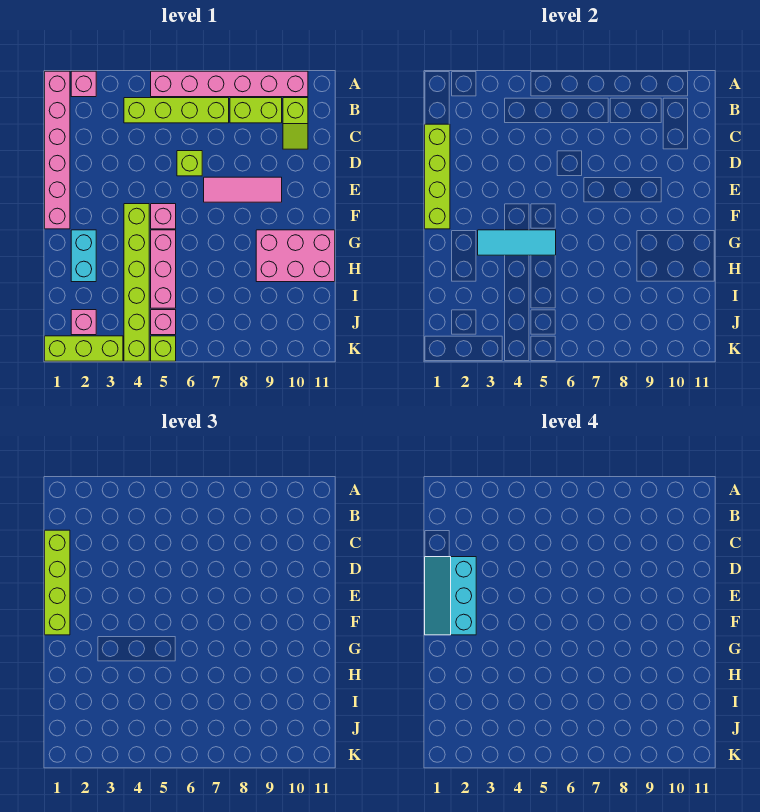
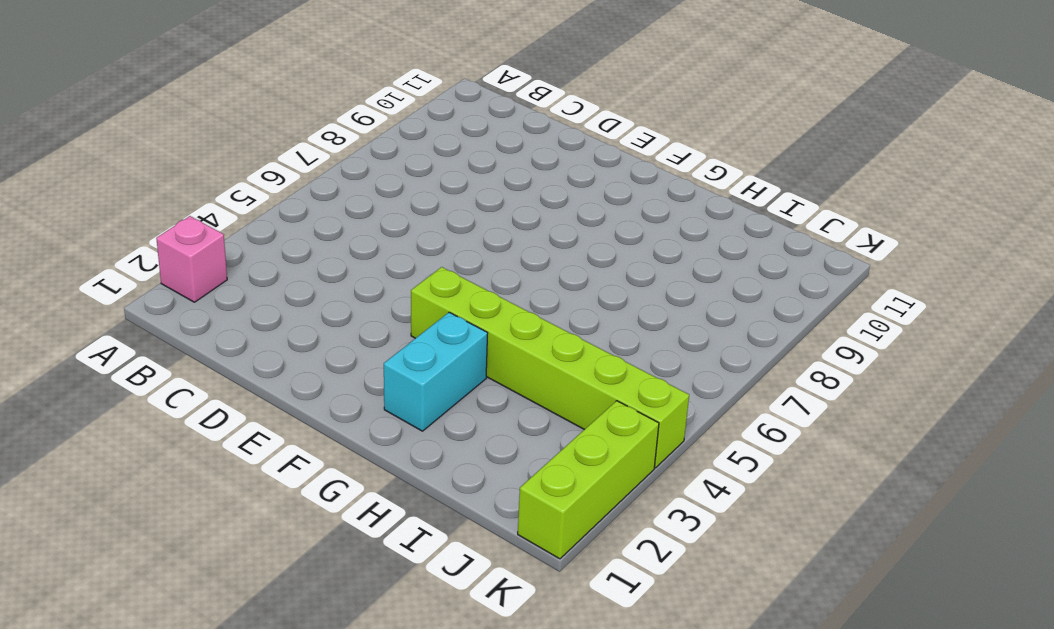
cyan brick G2:G3 level 1 -> cyan brick G2:H2 level 1
none -> pink brick A1:F1 level 1
none -> pink brick A5:A10 level 1
none -> lime brick B4:B7 level 1

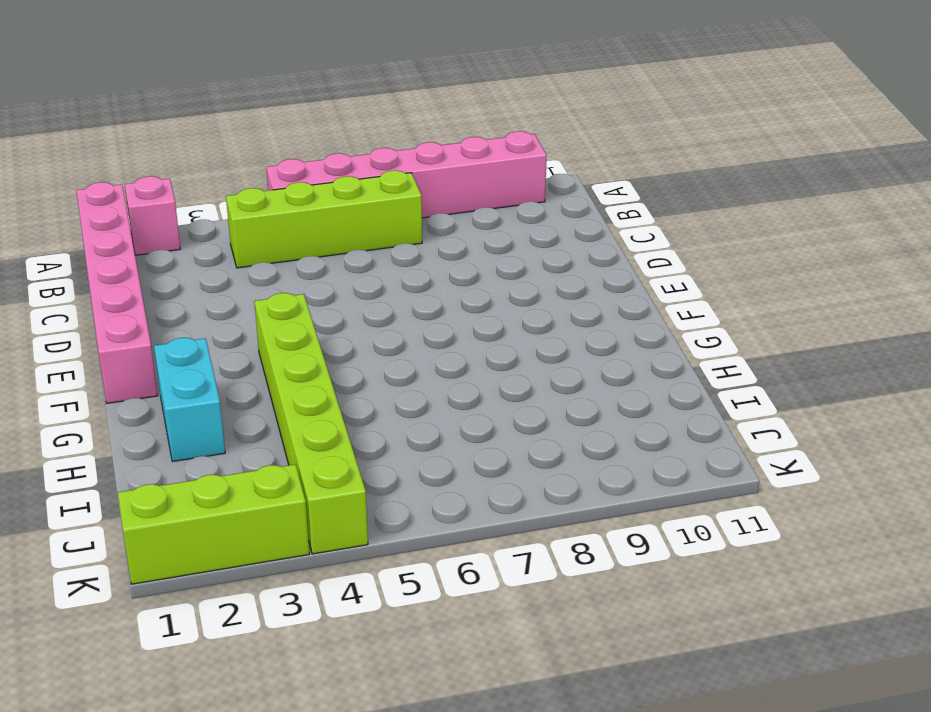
none -> lime brick B8:B9 level 1
none -> lime slope B10:C10 level 1 top B
none -> lime brick D6 level 1

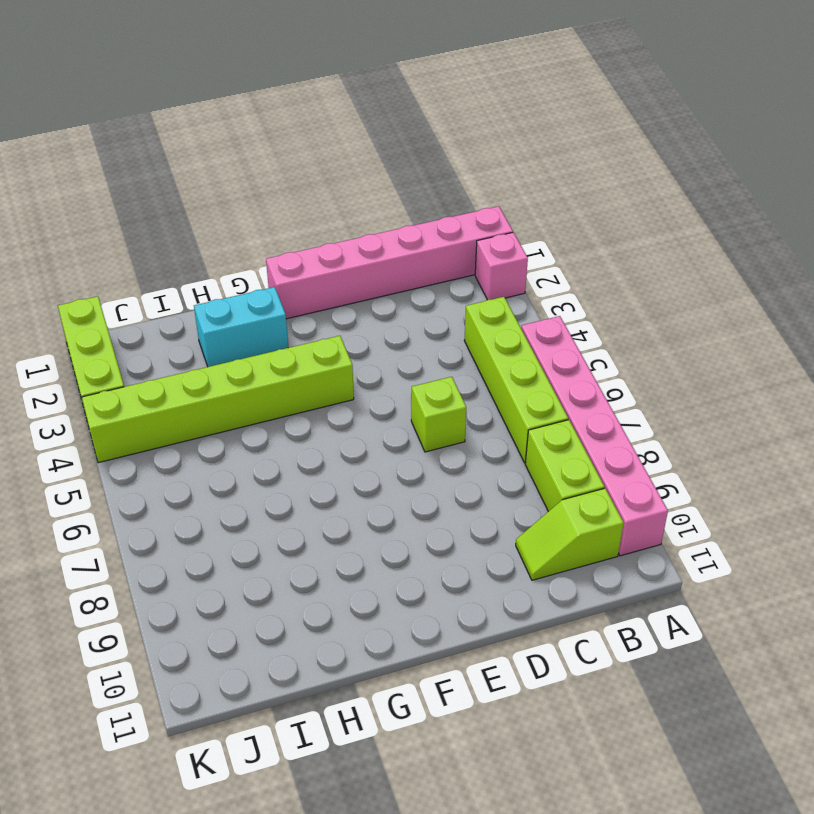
none -> pink tile E7:E9 level 1
none -> pink brick F5 level 1
none -> pink brick G5:I5 level 1

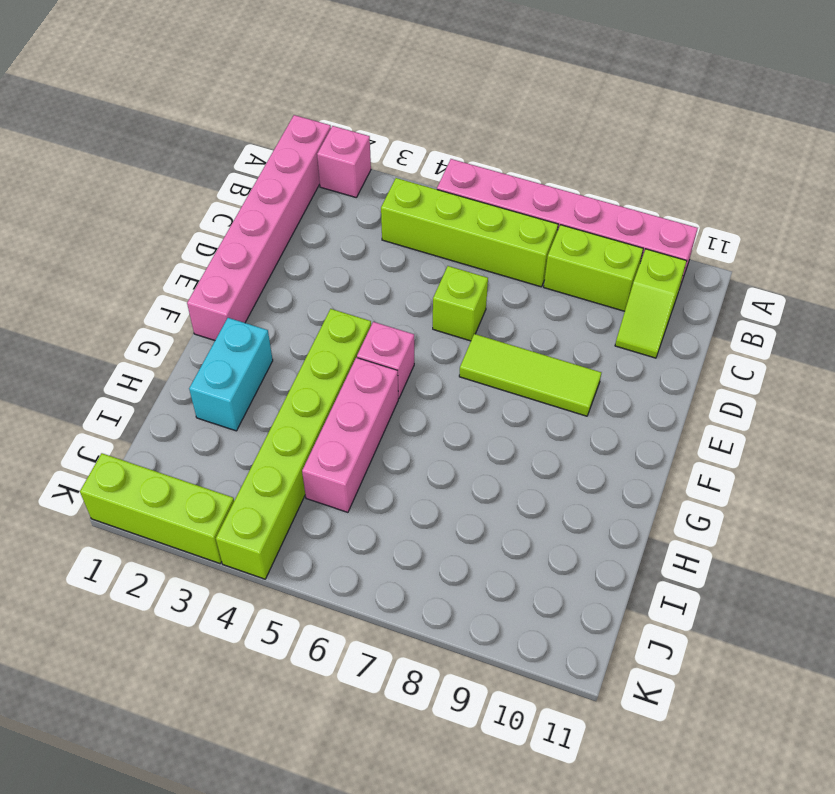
lime tile E7:E9 level 1 -> pink tile E7:E9 level 1
none -> pink brick G9:H11 level 1
none -> pink brick J2 level 1
none -> pink brick J5 level 1

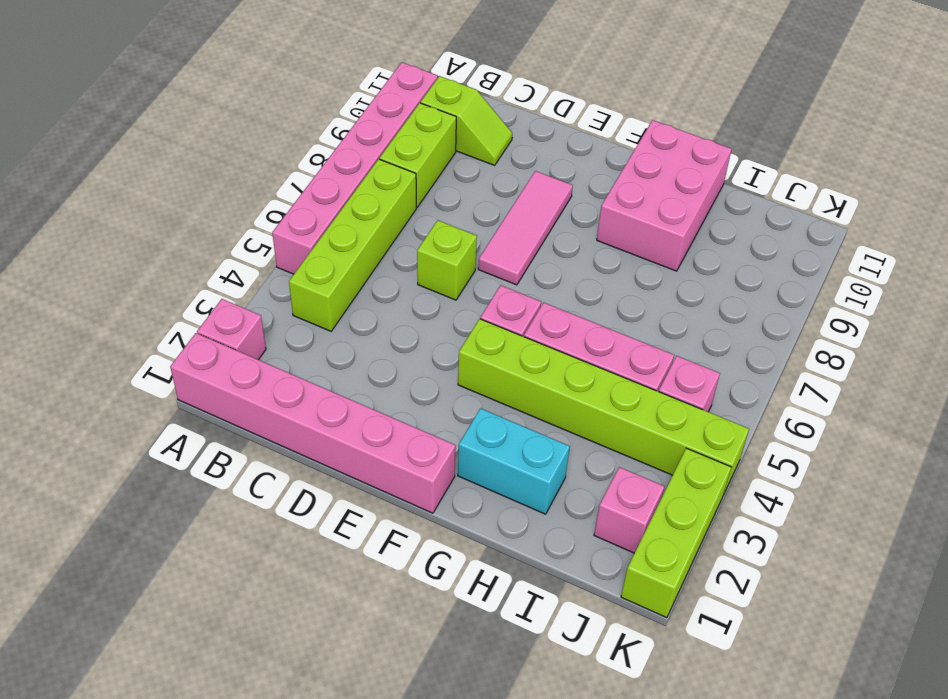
none -> lime brick K5 level 1
none -> lime brick C1:F1 level 2
none -> cyan tile G3:G5 level 2

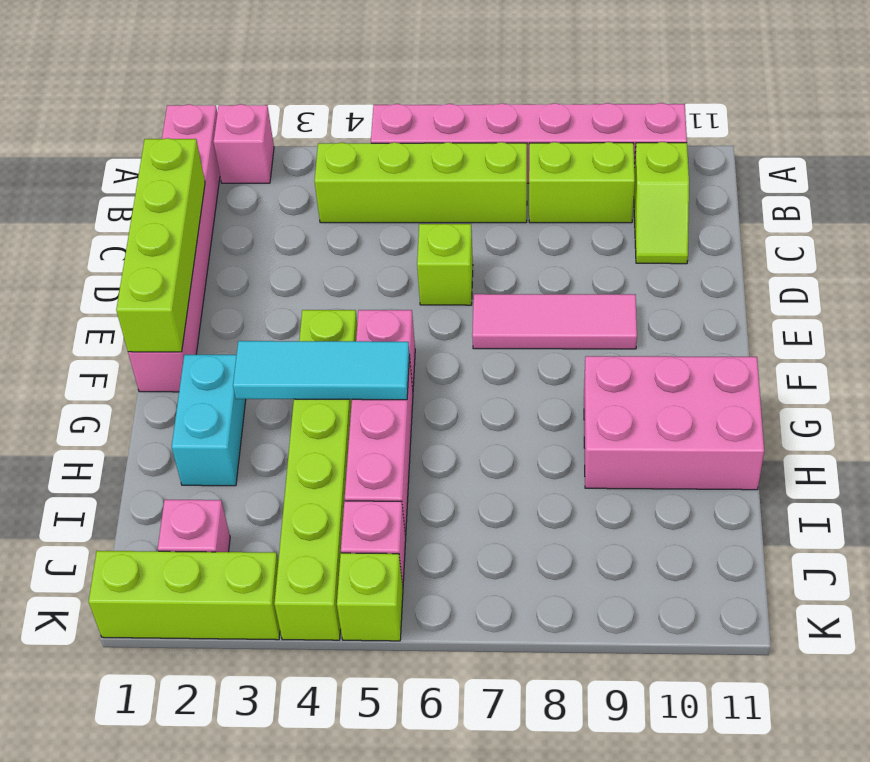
none -> lime brick C1:F1 level 3
none -> cyan slope D1:F2 level 4 top 2

